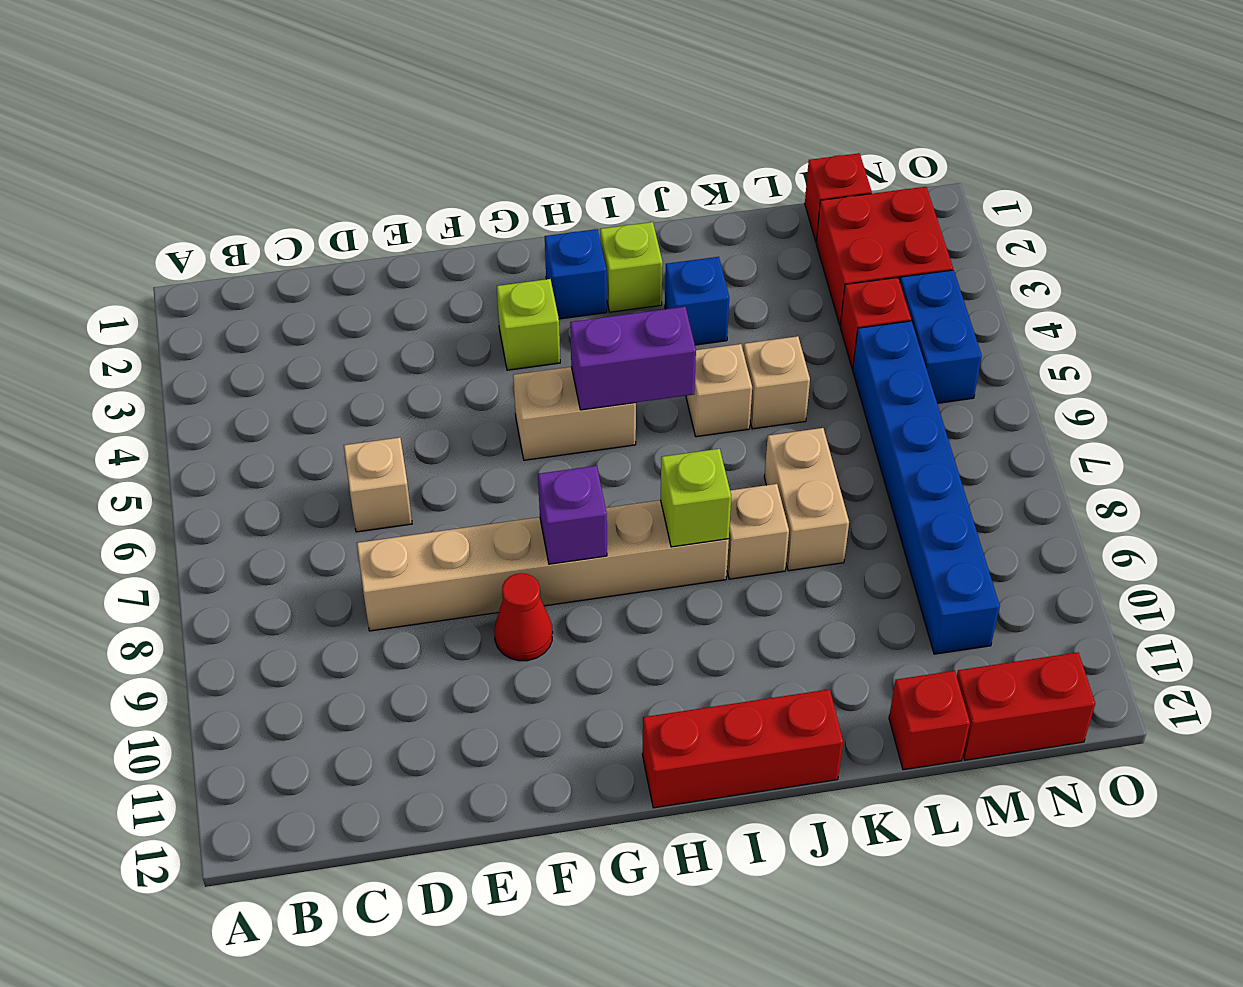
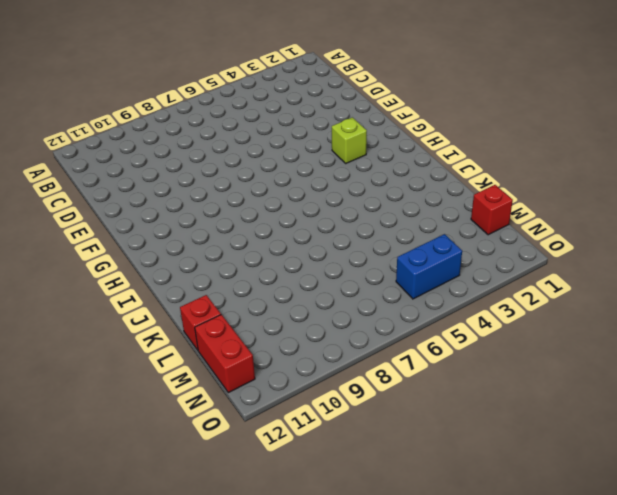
none -> tan brick D6 level 1
none -> tan brick D8:I8 level 1
none -> red cone F9 level 1

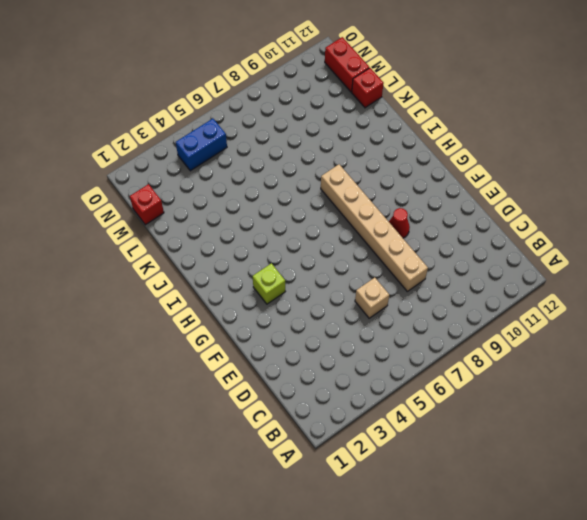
none -> tan brick G5:H5 level 1
none -> blue brick H2 level 1
none -> red brick H12:J12 level 1

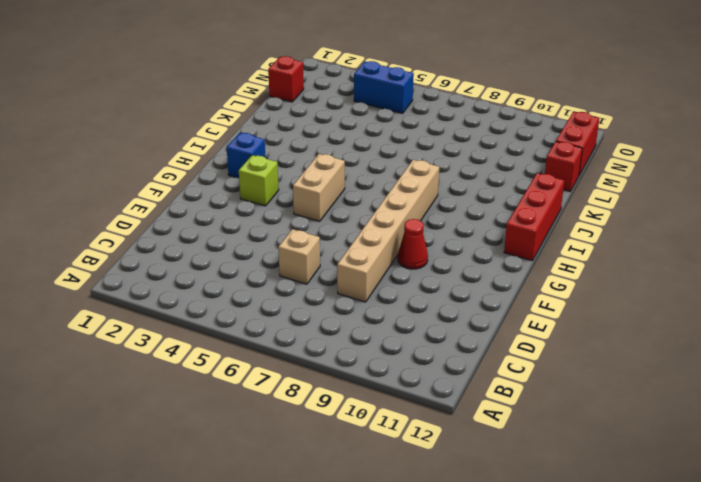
none -> lime brick I2 level 1
none -> blue brick J3 level 1
none -> tan brick J5 level 1

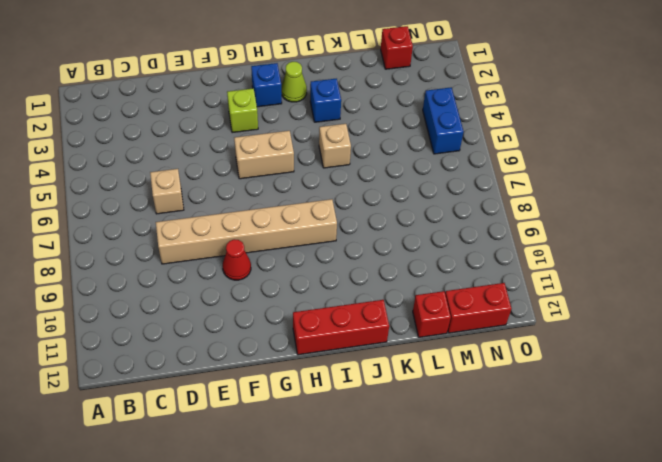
lime cone I2 level 1 -> lime brick I2 level 1
none -> tan brick J8 level 1
none -> tan brick K5 level 1
none -> tan brick K7:K8 level 1

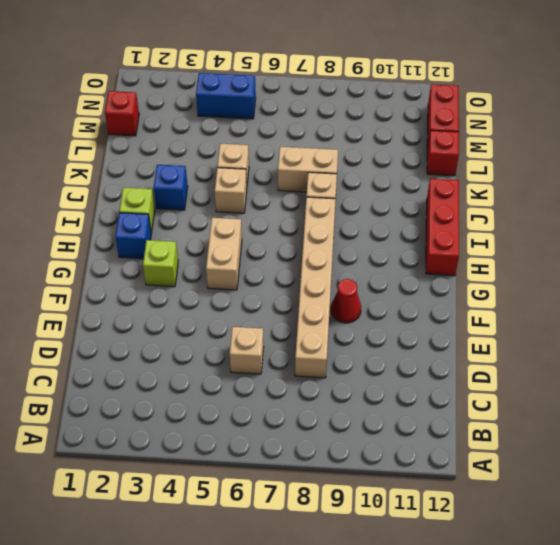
none -> red brick M2:N3 level 1
none -> red brick M4 level 1
none -> blue brick M5:M10 level 1

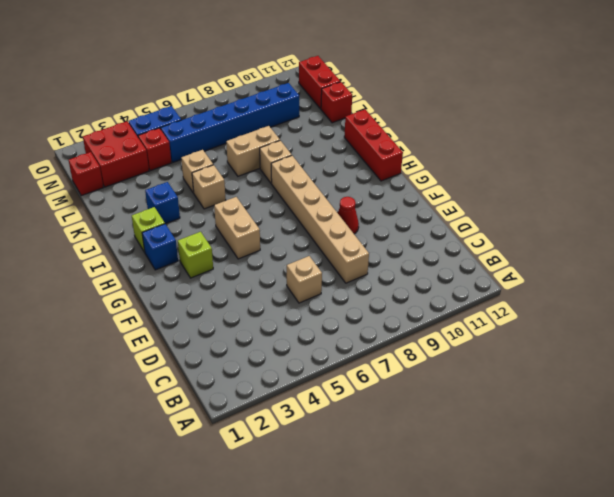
none -> purple brick G8 level 2
none -> purple brick H5:I5 level 2
none -> lime brick I8 level 2

